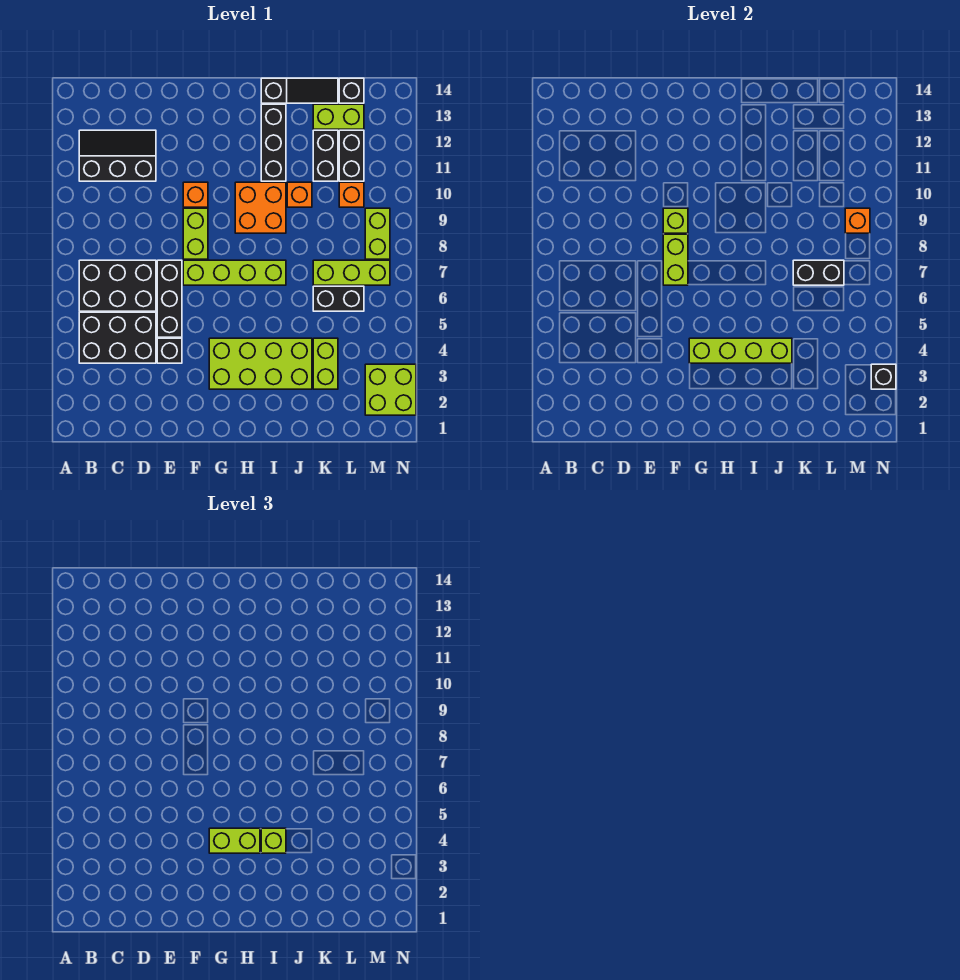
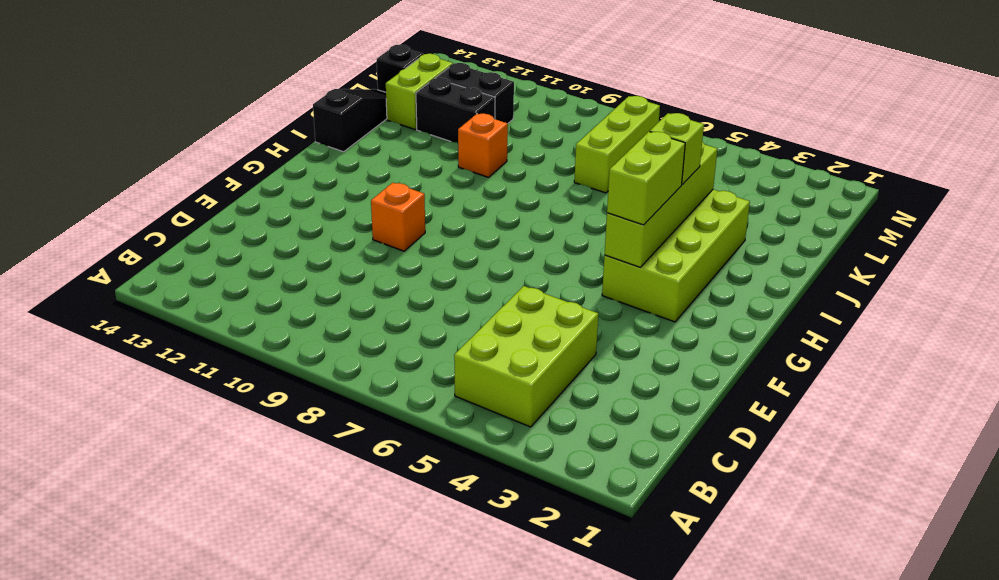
lime brick B4:D5 level 1 -> black brick B4:D5 level 1
none -> black brick B6:D7 level 1
none -> black slope B11:D12 level 1 top 11
none -> black brick E4 level 1
none -> black brick E5:E7 level 1

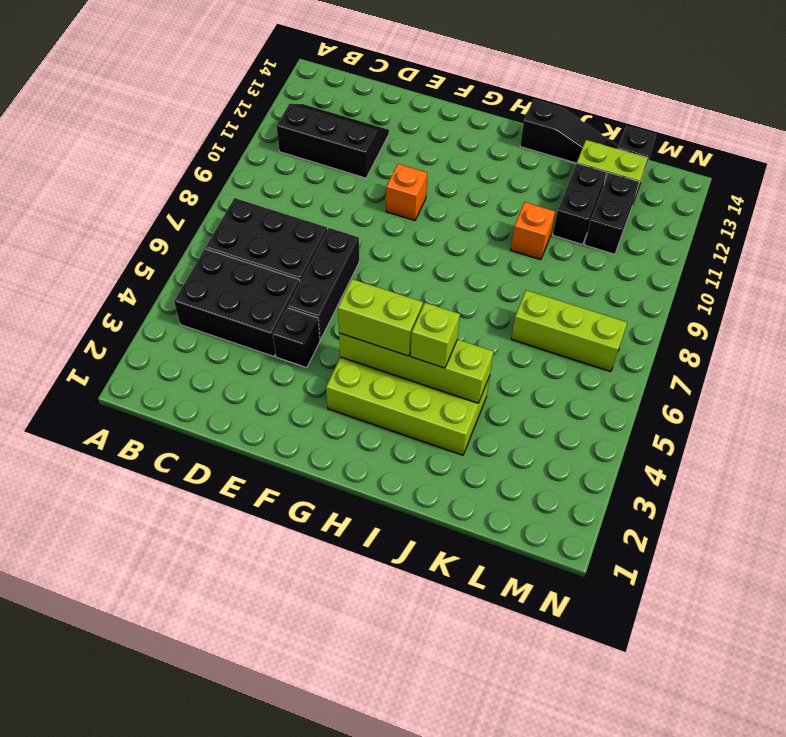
none -> lime brick F7:I7 level 1
none -> lime brick F8:F9 level 1
none -> orange brick H9:I10 level 1
none -> black brick I11:I13 level 1

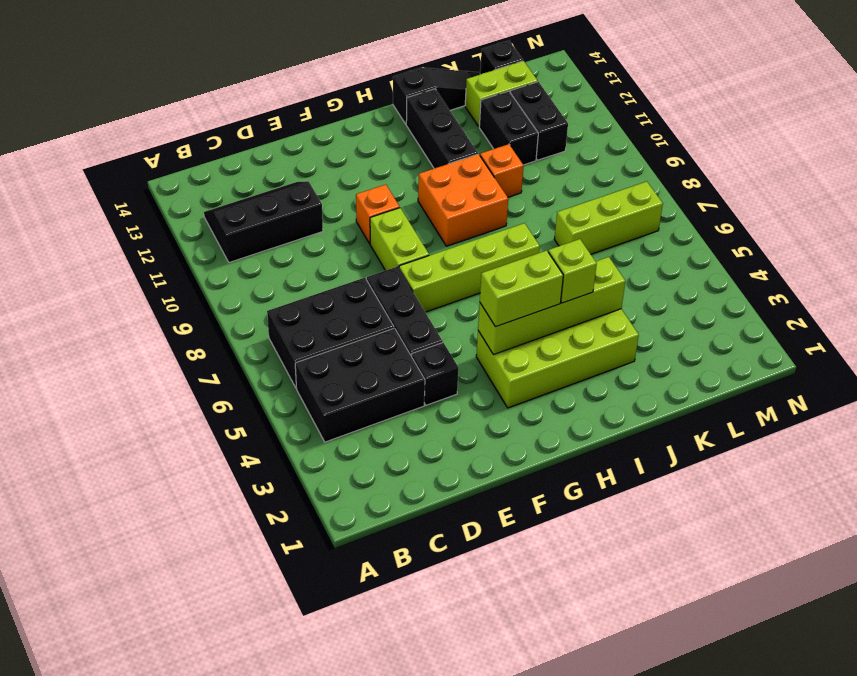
none -> lime brick K3:K4 level 1
none -> black brick K6:L6 level 1
none -> orange brick L10 level 1
none -> lime brick M2:N3 level 1

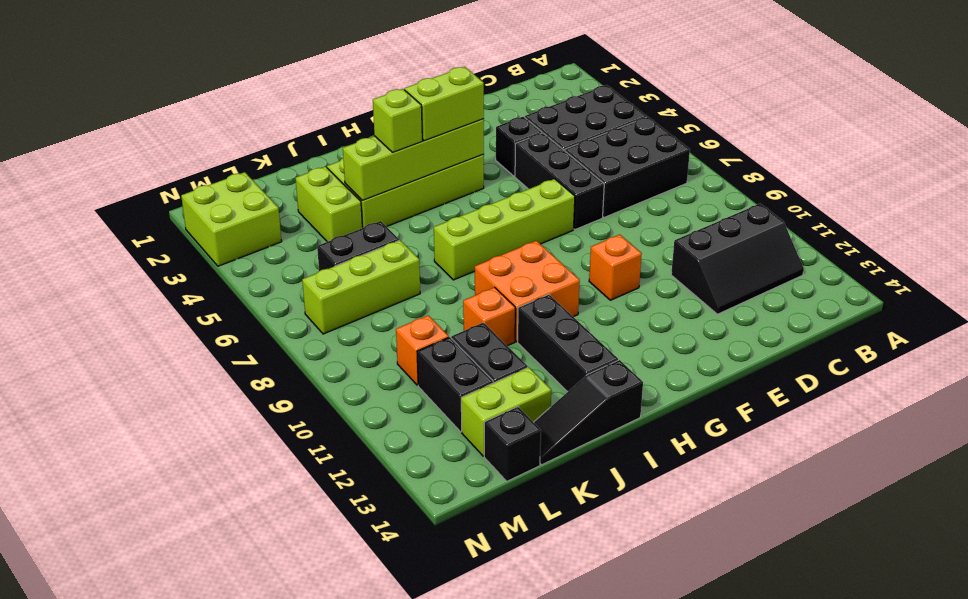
none -> lime brick F8:F9 level 1
none -> lime brick M8:M9 level 1
none -> lime brick F7:F8 level 2
none -> lime brick F9 level 2

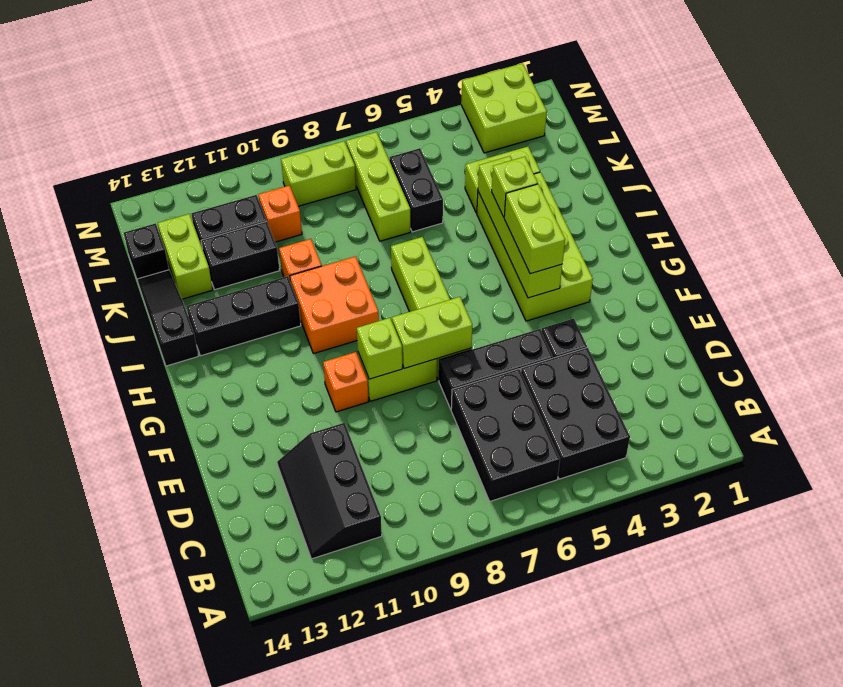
none -> black brick K7:L7 level 2
none -> orange brick M9 level 2
none -> black brick N3 level 2

